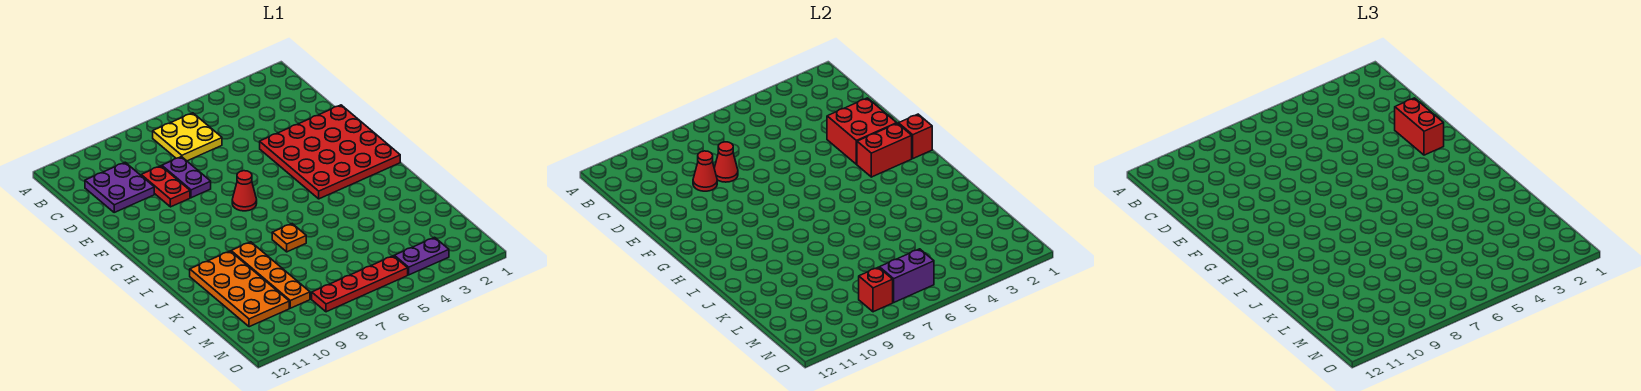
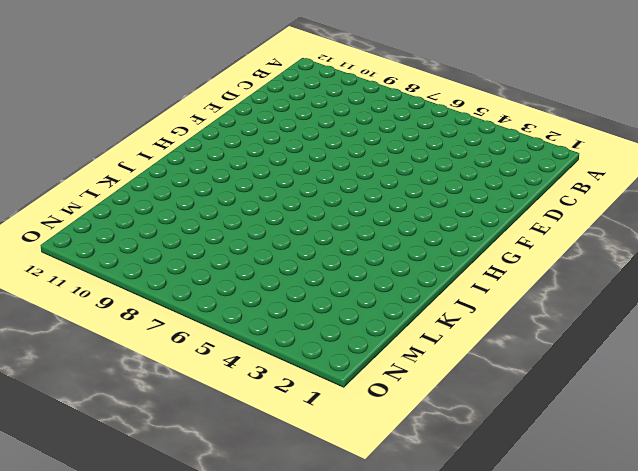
none -> yellow plate B6:C7 level 1
none -> purple plate C10:D11 level 1
none -> purple plate D8:E8 level 1

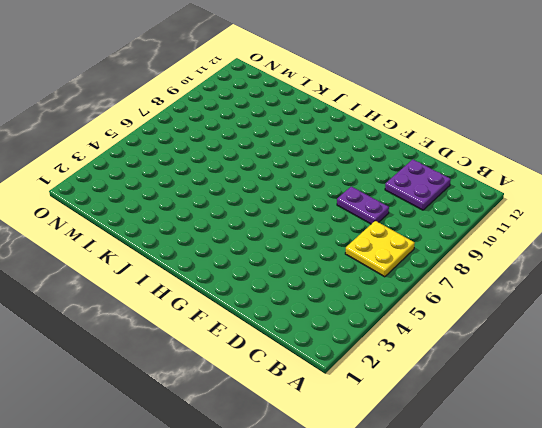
none -> red plate D9:E9 level 1
none -> red plate E1:H4 level 1
none -> red cone G7 level 1

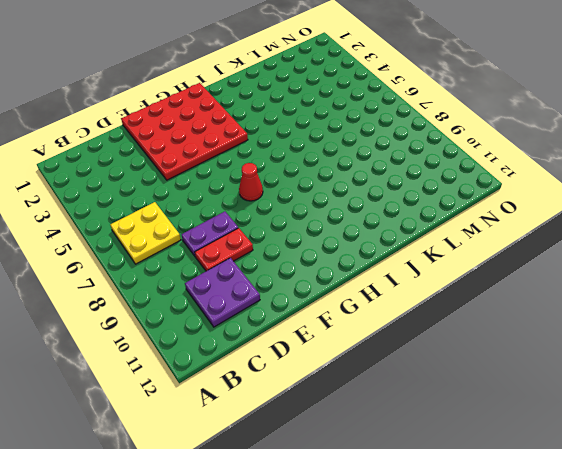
none -> orange plate J7 level 1
none -> orange plate J9:M9 level 1
none -> orange plate J10:M11 level 1

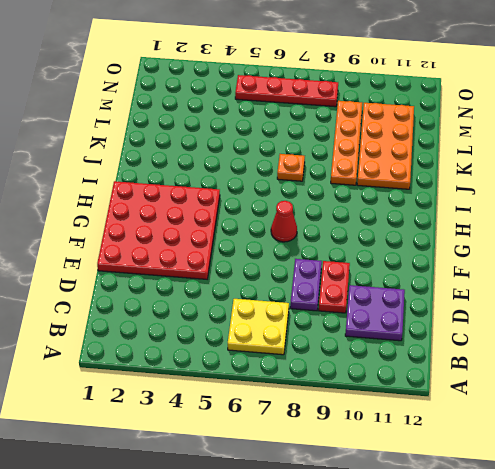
none -> purple plate N3:N4 level 1
none -> red cone D8 level 2
none -> red cone D9 level 2

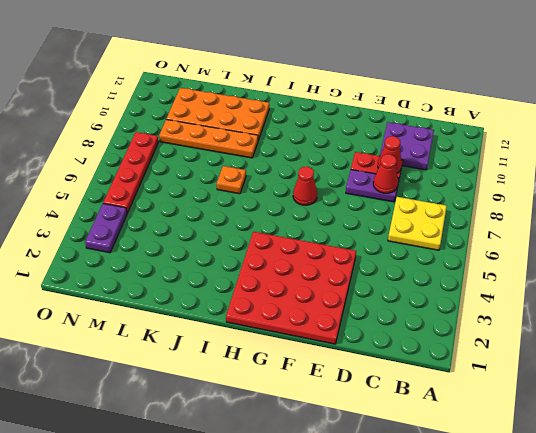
none -> red brick E2:F3 level 2
none -> red brick G1 level 2
none -> red brick G2:G3 level 2

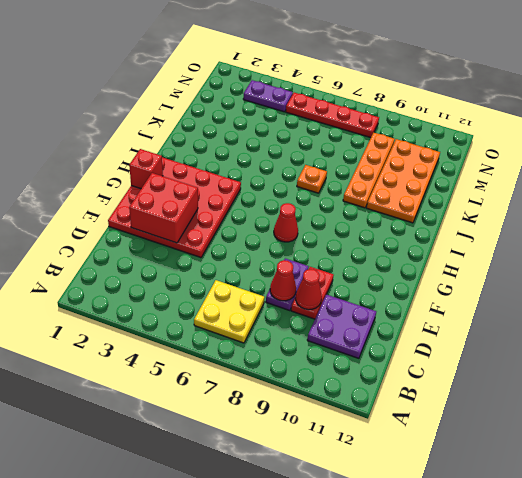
none -> red brick G2:G3 level 2
none -> purple brick N6:N7 level 2
none -> red brick N8 level 2

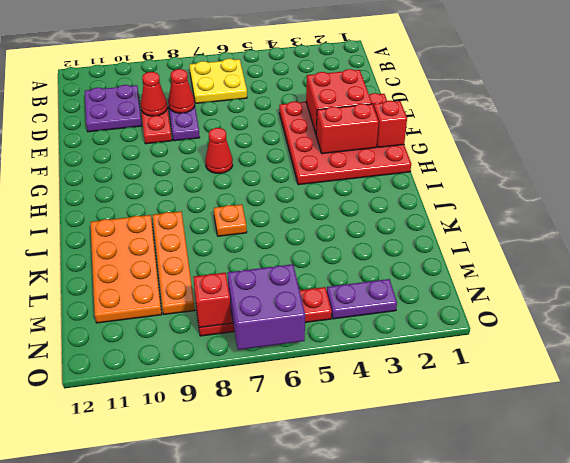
purple brick N6:O7 level 2 -> purple brick N6:N7 level 2
none -> red brick E2:F2 level 3

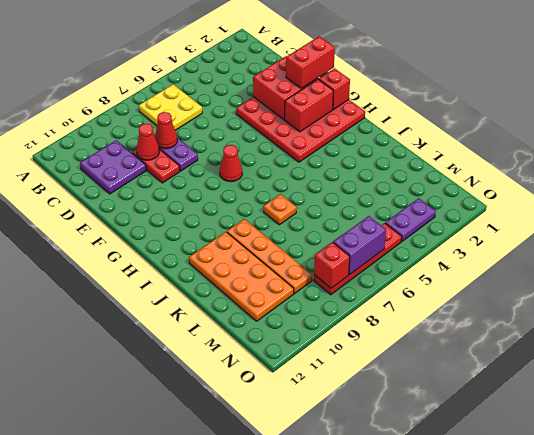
red brick F1:F2 level 3 -> red brick E2:F2 level 3

